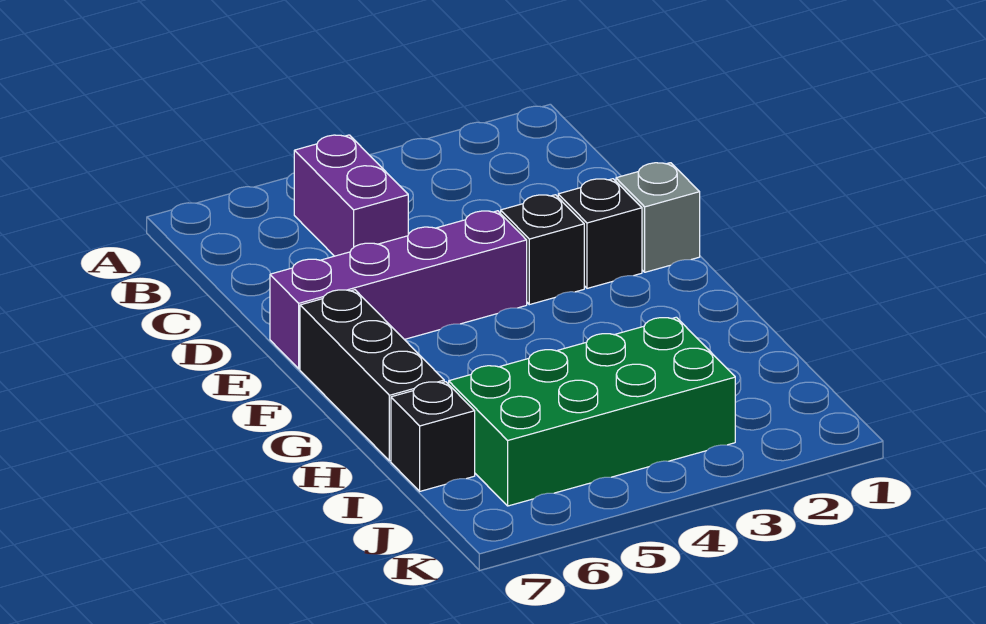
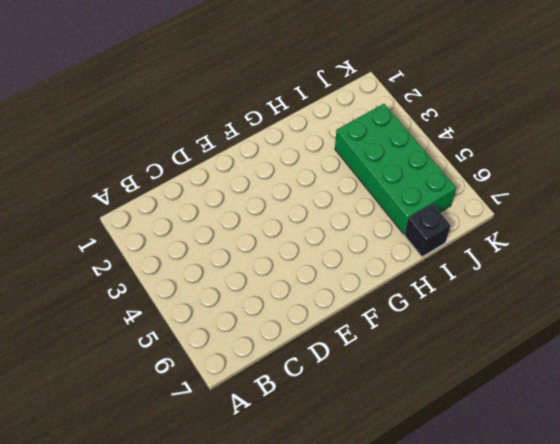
none -> purple brick B5:C5 level 1
none -> grey brick E1 level 1

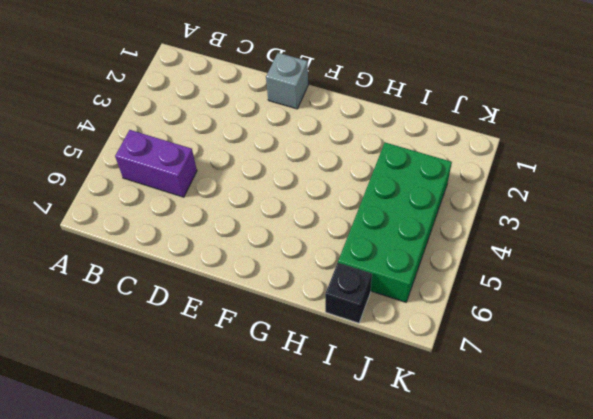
none -> black brick E2 level 1
none -> black brick E3 level 1

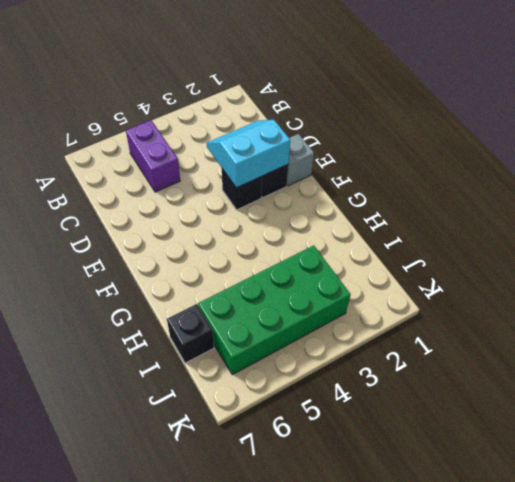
cyan slope D2:E3 level 2 top E -> none
none -> purple brick E4:E7 level 1
none -> black brick F7:H7 level 1

